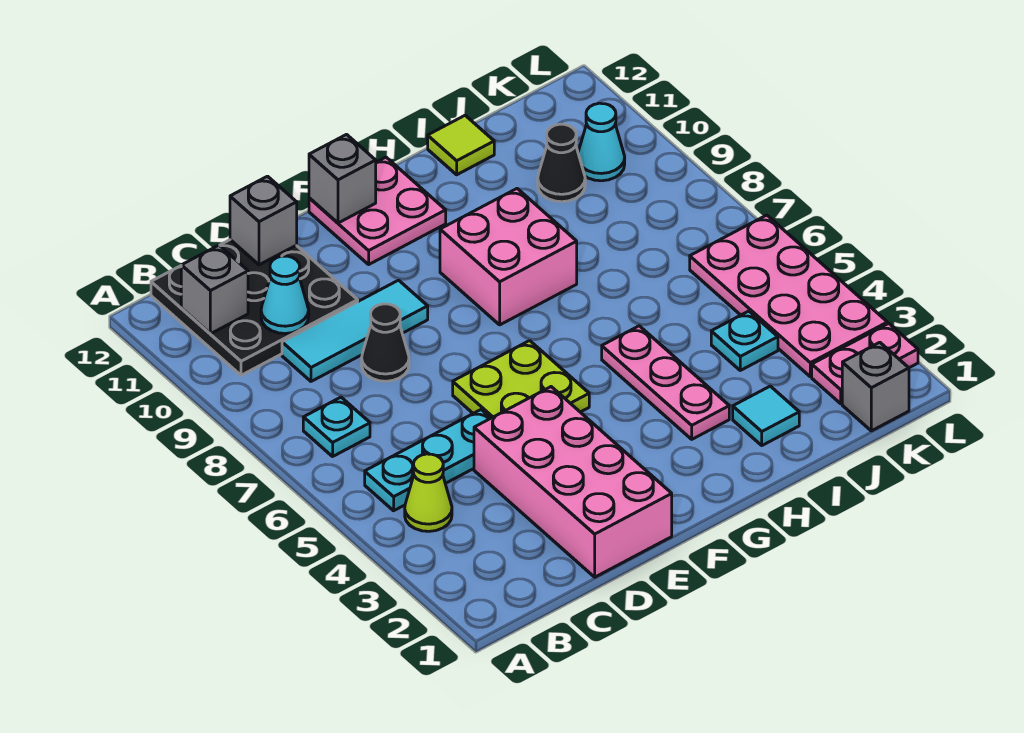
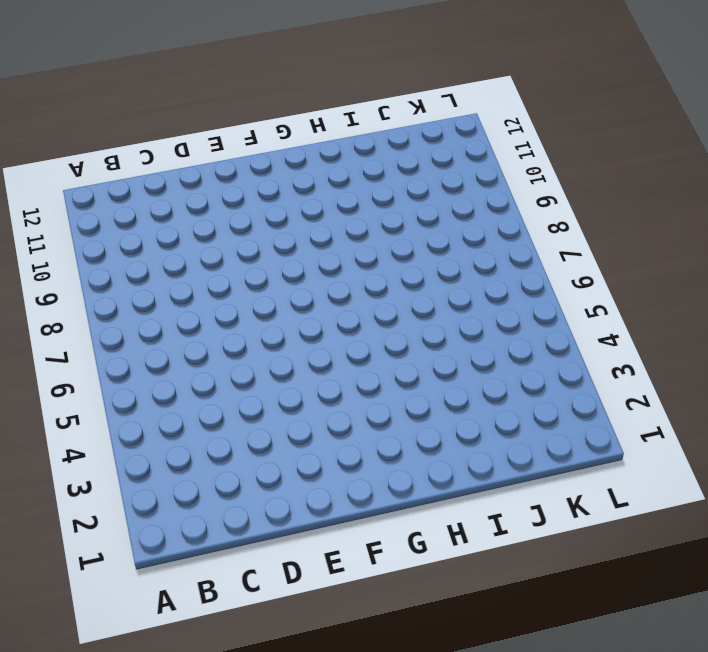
none -> lime cone B4 level 1
none -> cyan plate B5:D5 level 1
none -> cyan plate B7 level 1

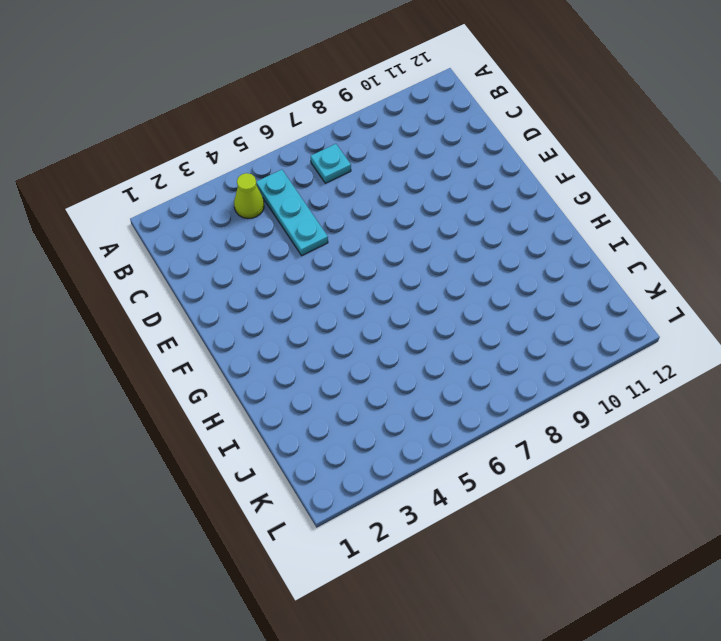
none -> black plate B10:D12 level 1
none -> cyan tile C9:E9 level 1
none -> pink brick D1:E4 level 1

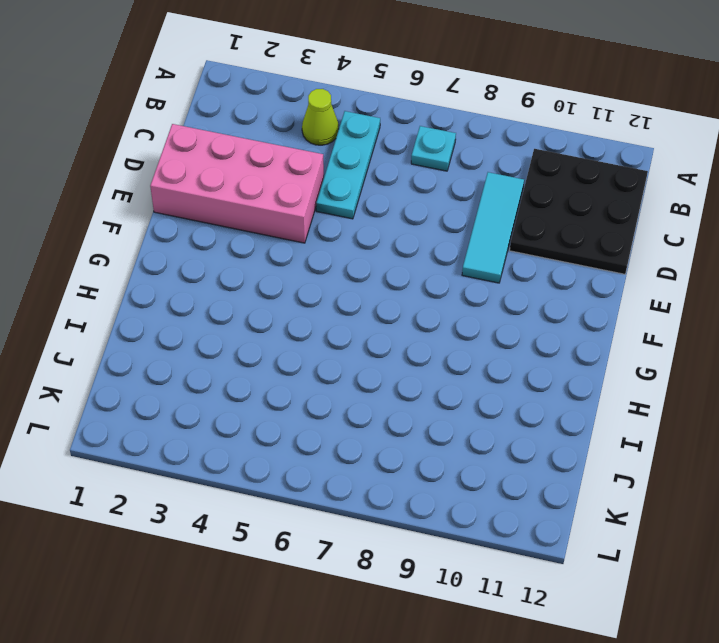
none -> black cone D8 level 1
none -> lime plate E5:F6 level 1
none -> pink plate F11:G12 level 1

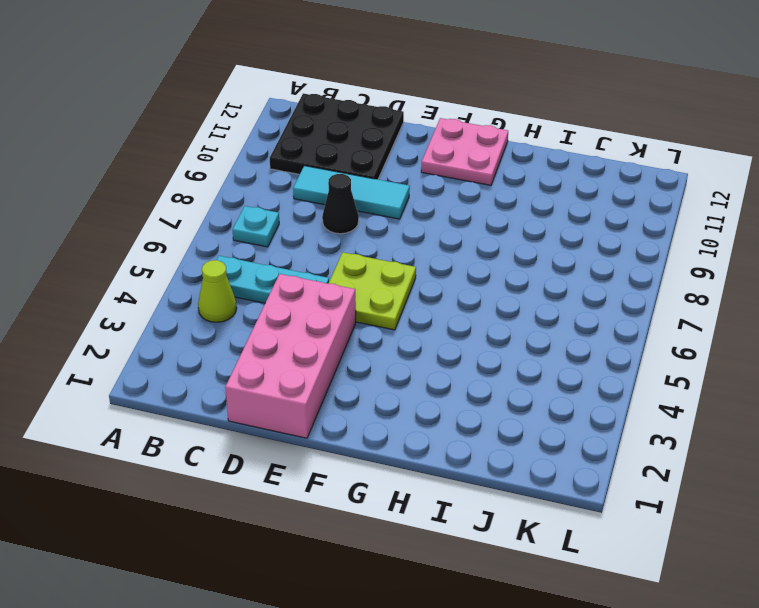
none -> pink brick G8:H9 level 1
none -> pink plate H3:H5 level 1
none -> cyan tile I2 level 1

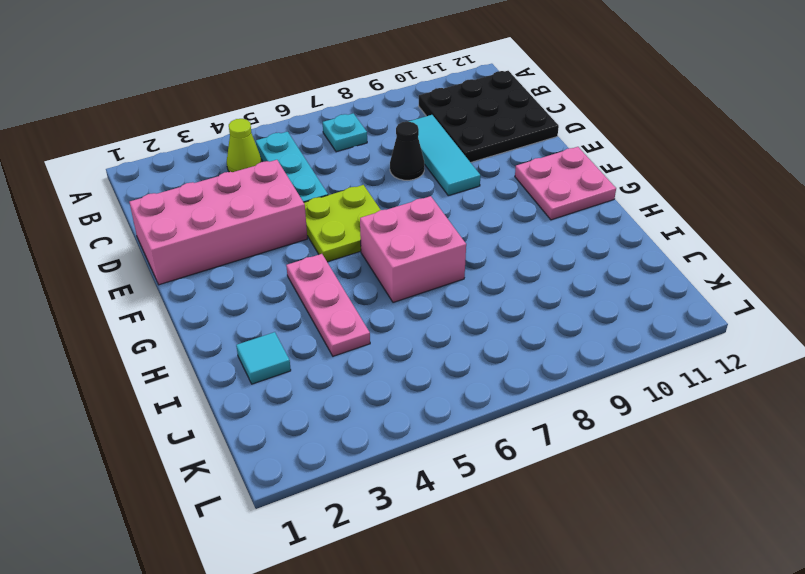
pink plate G4:I4 level 1 -> pink plate H3:H5 level 1
pink brick G6:H7 level 1 -> pink brick G8:H9 level 1
none -> lime tile I12 level 1
none -> cyan plate J4 level 1
none -> black cone J10 level 1

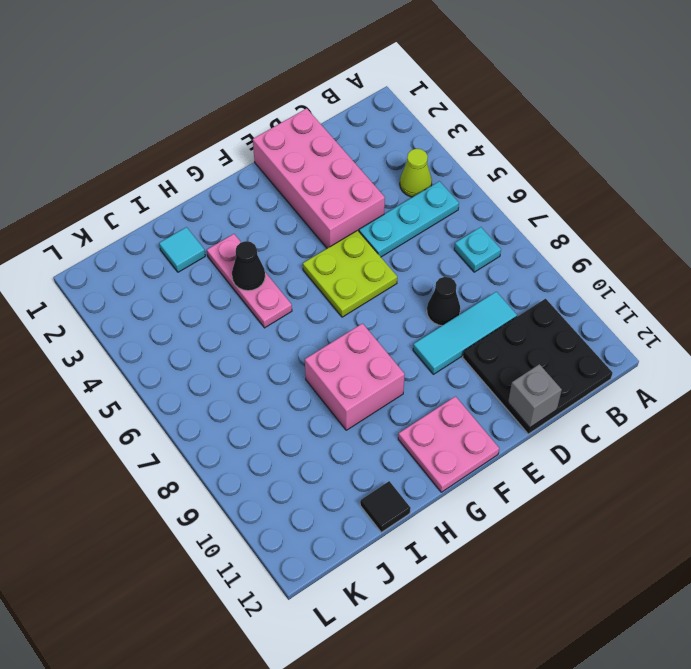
black cone H4 level 2 -> black cone J10 level 1
black tile I12 level 1 -> lime tile I12 level 1
none -> cyan plate J4 level 1
none -> grey brick K1 level 1
none -> pink plate K2:L2 level 1

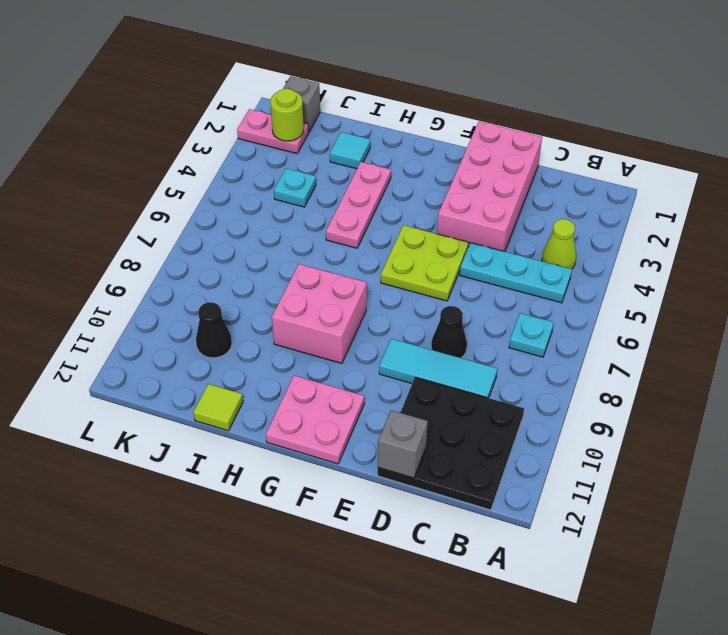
lime round brick K2 level 2 -> none
none -> pink plate K3:L6 level 1
none -> cyan cone K10 level 1
none -> grey brick B11 level 2

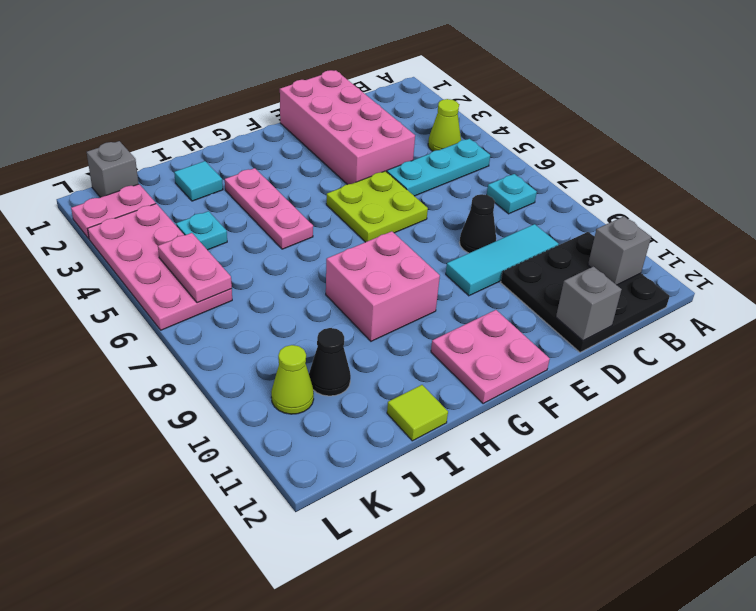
pink plate K5:K6 level 2 -> none
lime cone K10 level 1 -> cyan cone K10 level 1
none -> cyan cone C10 level 2
none -> grey brick F12 level 2

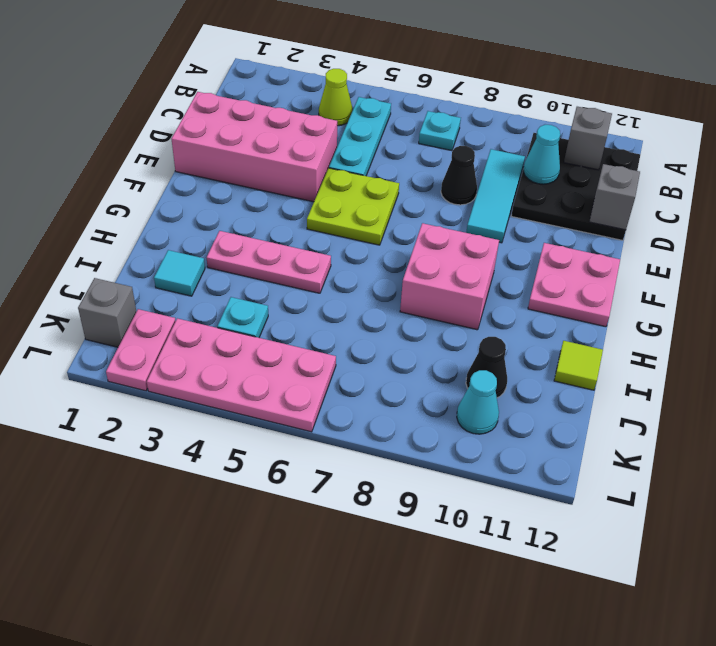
none -> grey brick F12 level 2

